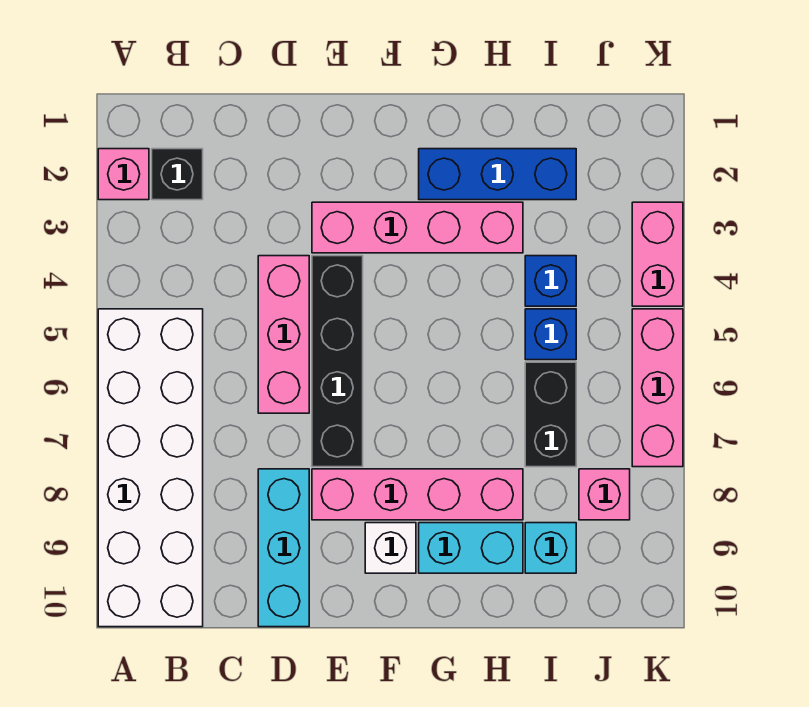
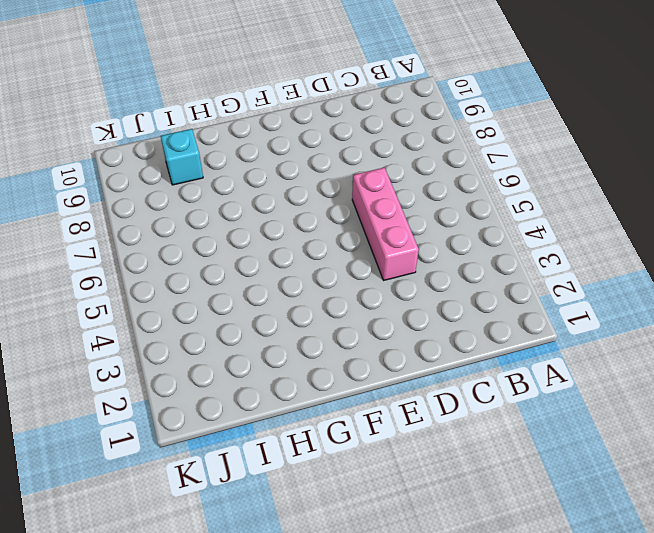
none -> pink brick A2 level 1
none -> white brick A5:B10 level 1
none -> black brick B2 level 1

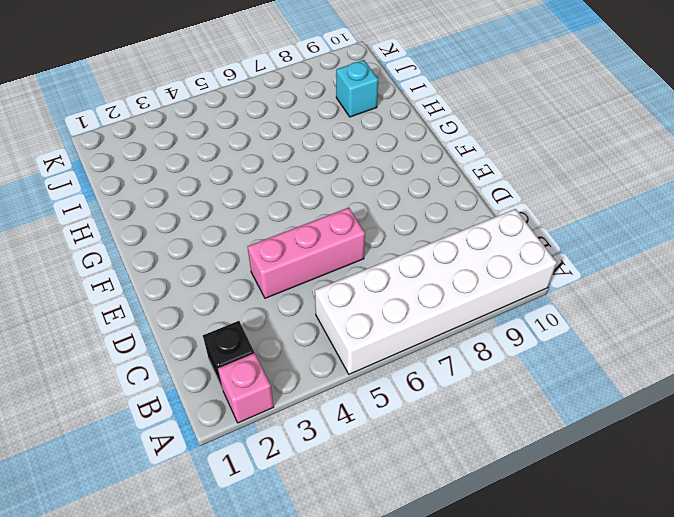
none -> cyan brick D8:D10 level 1
none -> pink brick E3:H3 level 1
none -> black brick E4:E7 level 1

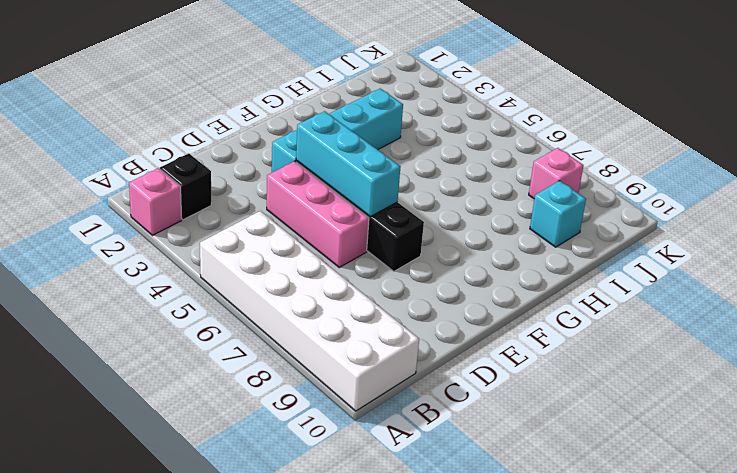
cyan brick E3:H3 level 1 -> pink brick E3:H3 level 1
cyan brick E4:E6 level 2 -> cyan brick D8:D10 level 1
none -> pink brick E8:H8 level 1
none -> white brick F9 level 1
none -> blue brick G2:I2 level 1

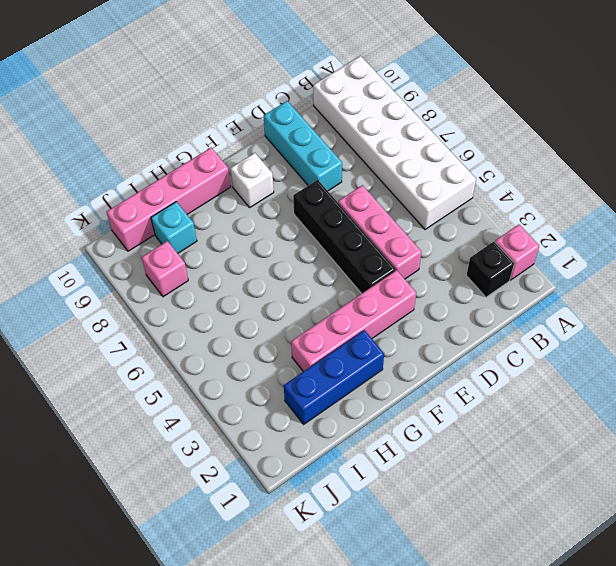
pink brick G10:J10 level 1 -> pink brick E8:H8 level 1
none -> cyan brick G9:H9 level 1
none -> blue brick I4 level 1
none -> blue brick I5 level 1

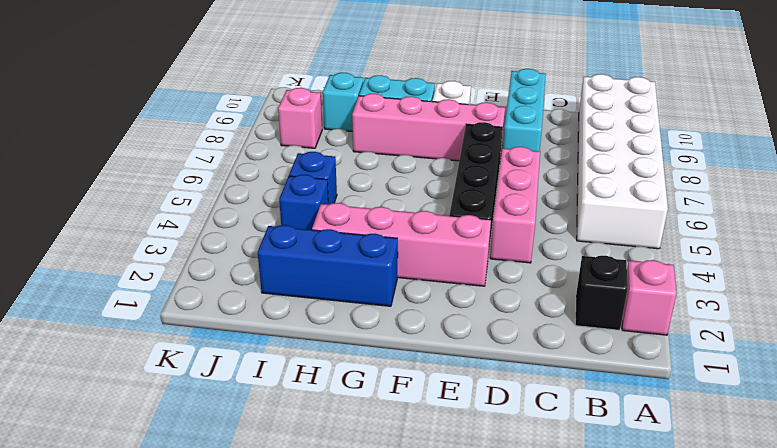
none -> black brick I6:I7 level 1
none -> pink brick K3:K4 level 1
none -> pink brick K5:K7 level 1

